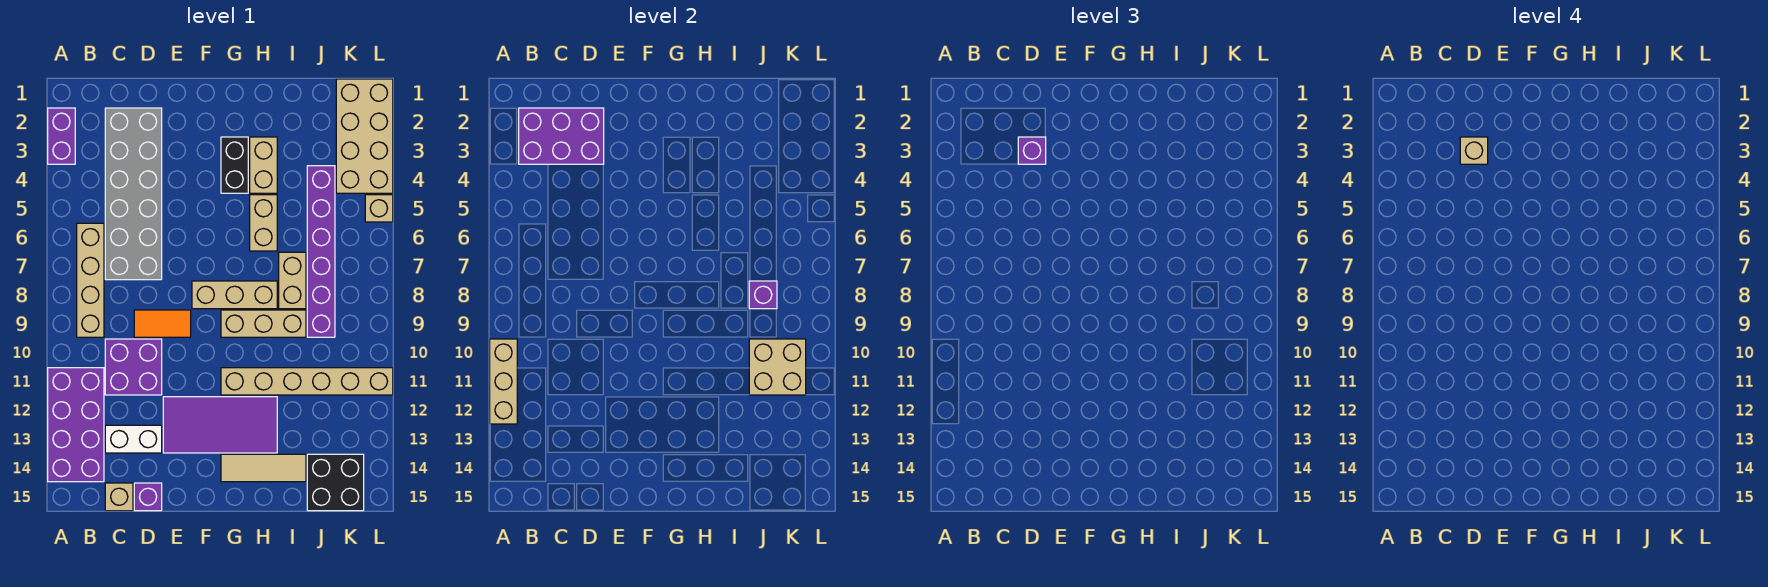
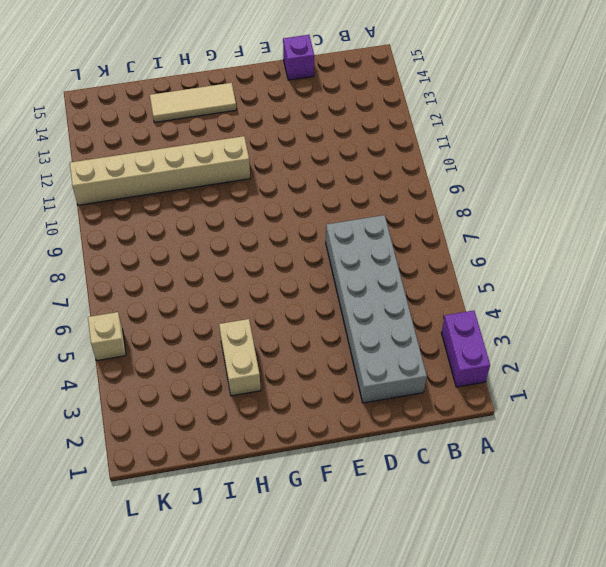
none -> purple brick A11:B14 level 1
none -> tan brick B6:B9 level 1
none -> purple brick C10:D11 level 1

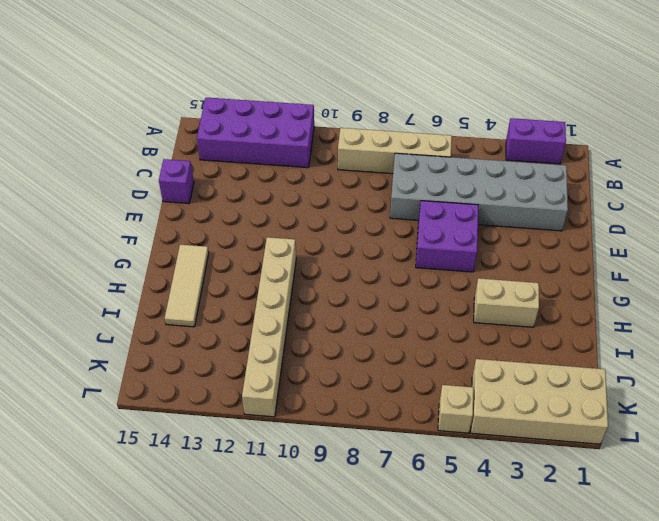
purple brick E5:F6 level 1 -> purple brick C10:D11 level 1
none -> white brick C13:D13 level 1
none -> tan brick C15 level 1
none -> orange tile D9:E9 level 1

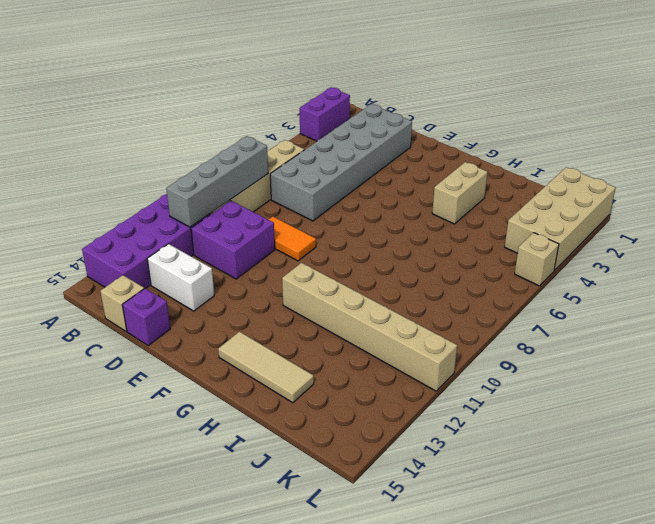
grey brick B8:B11 level 2 -> none
none -> purple tile E12:H13 level 1
none -> tan brick F8:H8 level 1
none -> black brick G3:G4 level 1

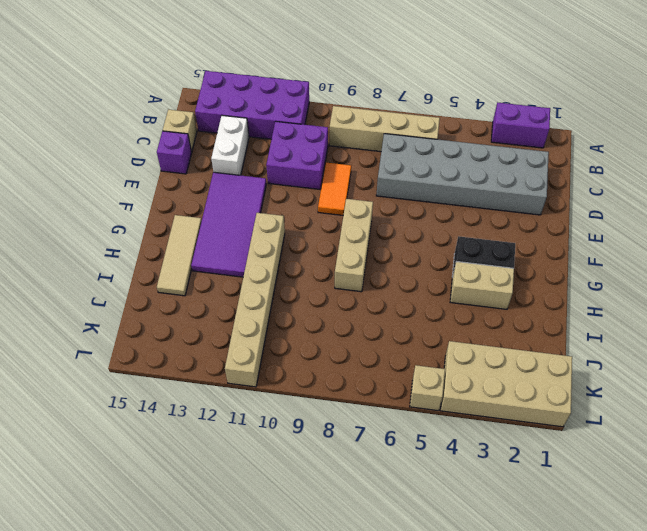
none -> tan brick G9:I9 level 1
none -> tan brick H5:H6 level 1
none -> tan brick I7:I8 level 1

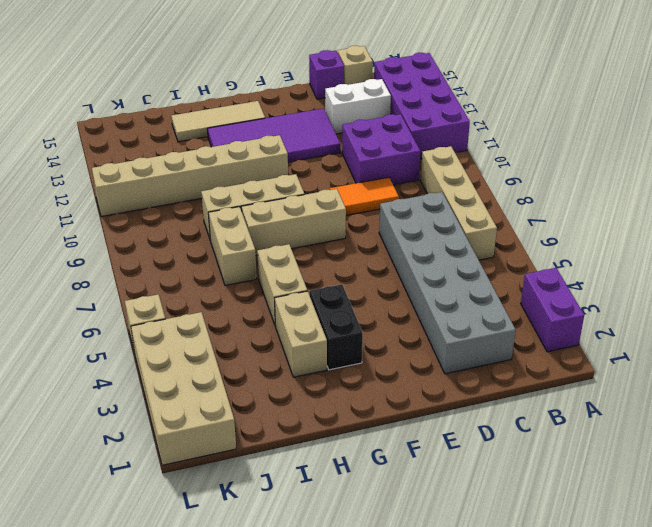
none -> purple brick J4:J9 level 1
none -> black brick J14:K15 level 1
none -> tan brick A10:A12 level 2

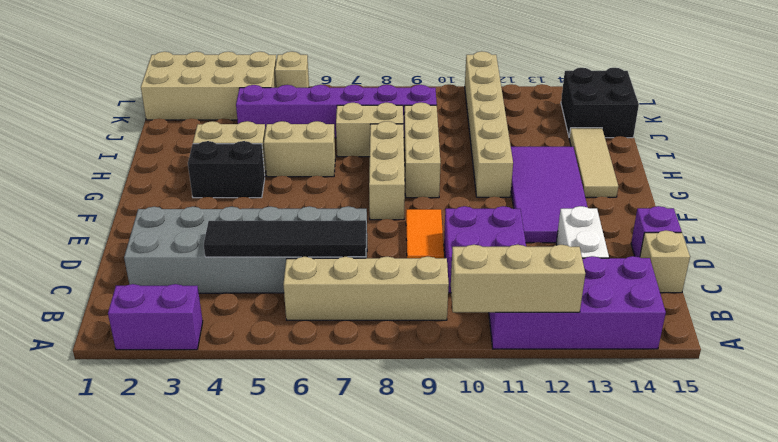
black tile C4:C7 level 2 -> none
none -> purple brick B2:D3 level 2
none -> purple brick J8 level 2
none -> tan brick J10:K11 level 2

